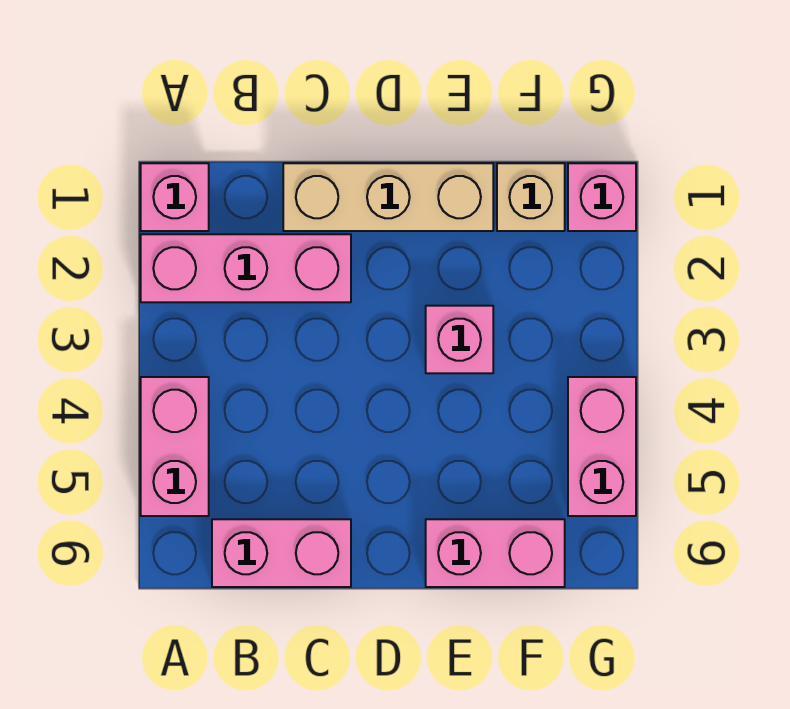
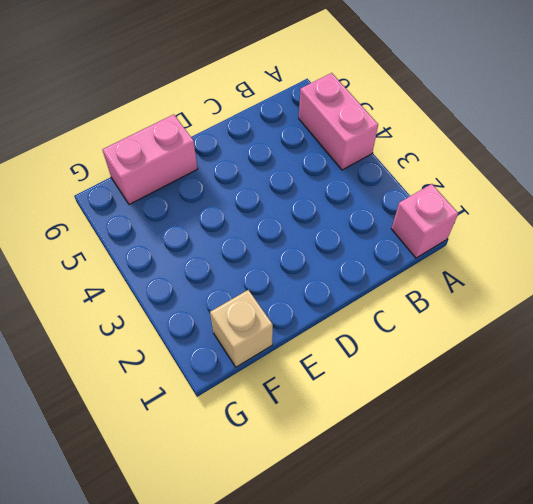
none -> pink brick A2:C2 level 1
none -> pink brick B6:C6 level 1

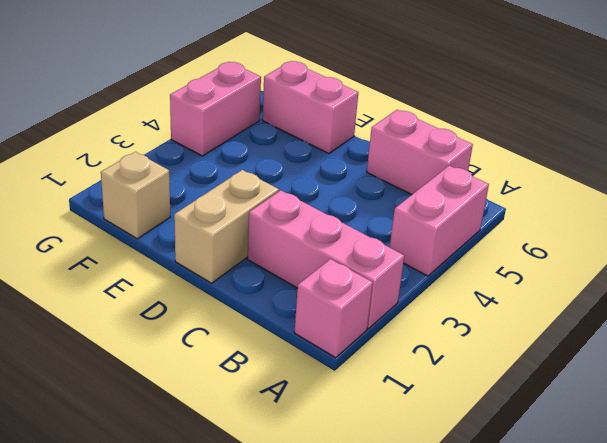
tan brick D1:D2 level 1 -> tan brick C1:E1 level 1
none -> pink brick E3 level 1
none -> pink brick G1 level 1

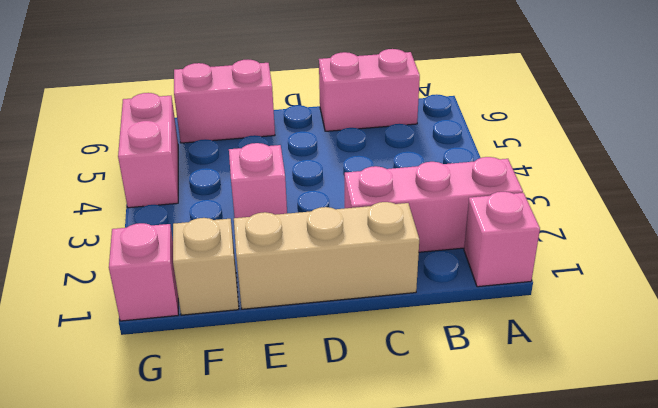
none -> pink brick A4:A5 level 1

